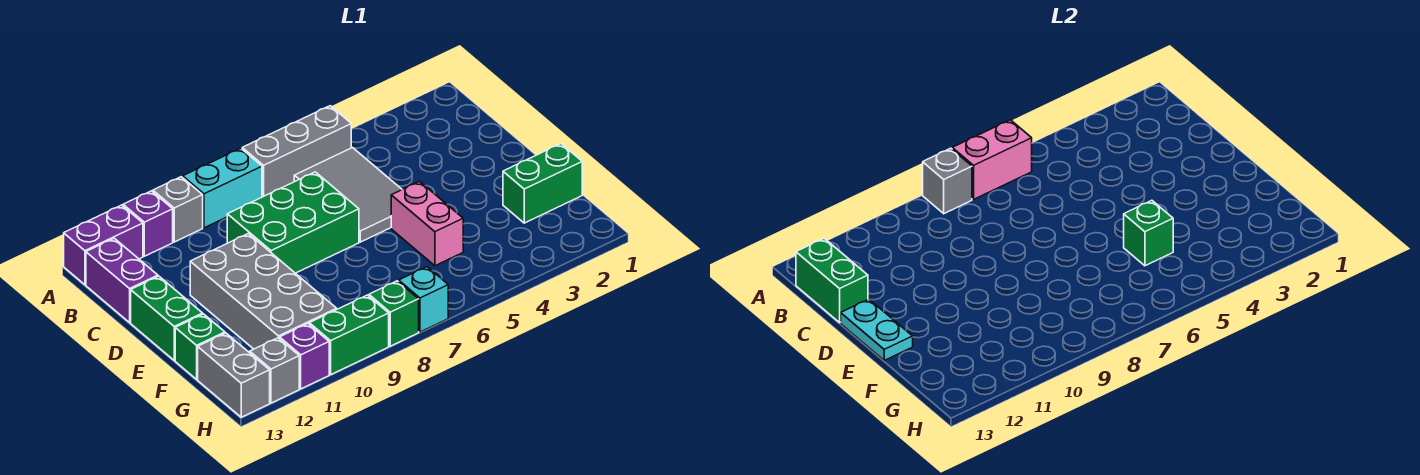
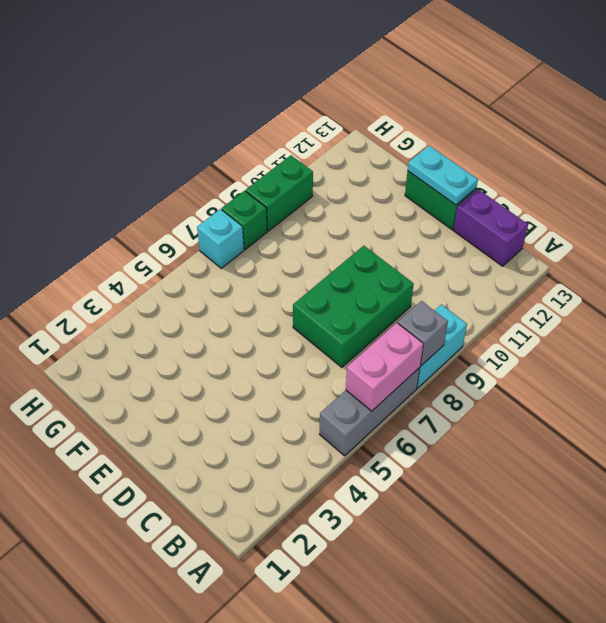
none -> grey brick A10 level 1
none -> purple brick A11 level 1
none -> purple brick A12:A13 level 1

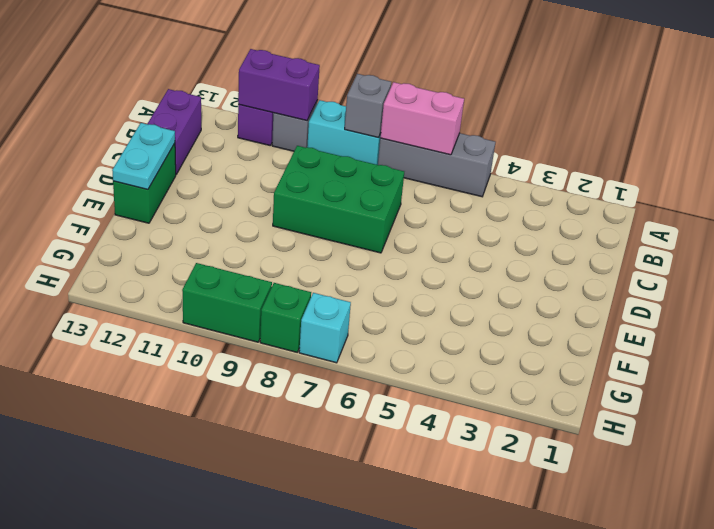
purple brick A10:A11 level 2 -> purple brick A12:A13 level 1
none -> grey tile B5:D6 level 1
none -> grey brick D10:G11 level 1
none -> pink brick E5:F5 level 1

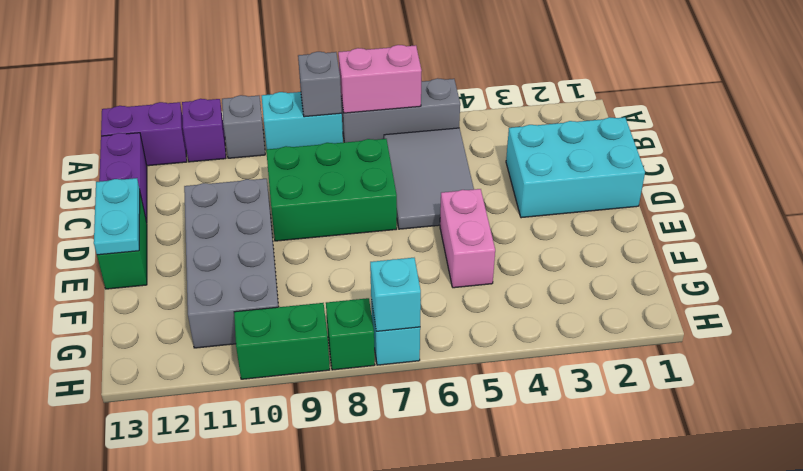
cyan brick C1:D3 level 1 -> none
cyan brick H7 level 2 -> none
none -> green brick F1:F2 level 1
none -> green brick F13 level 1
none -> grey brick G13:H13 level 1

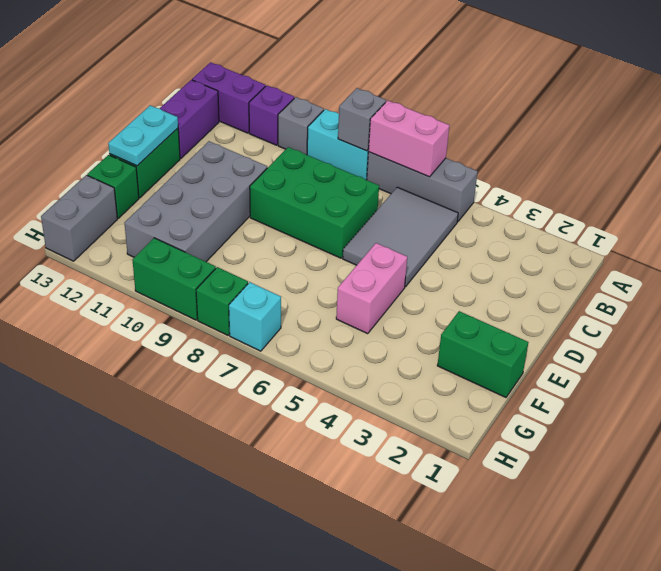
none -> purple brick H11 level 1
none -> grey brick H12 level 1
none -> green brick B13:C13 level 2

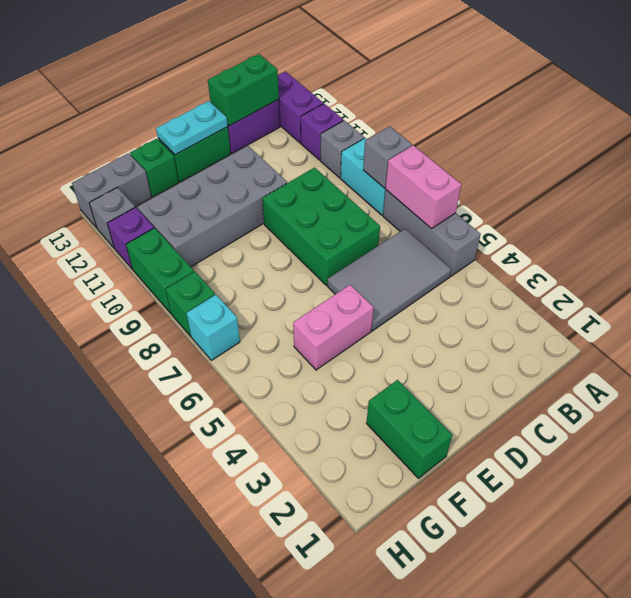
none -> green brick F5 level 2

